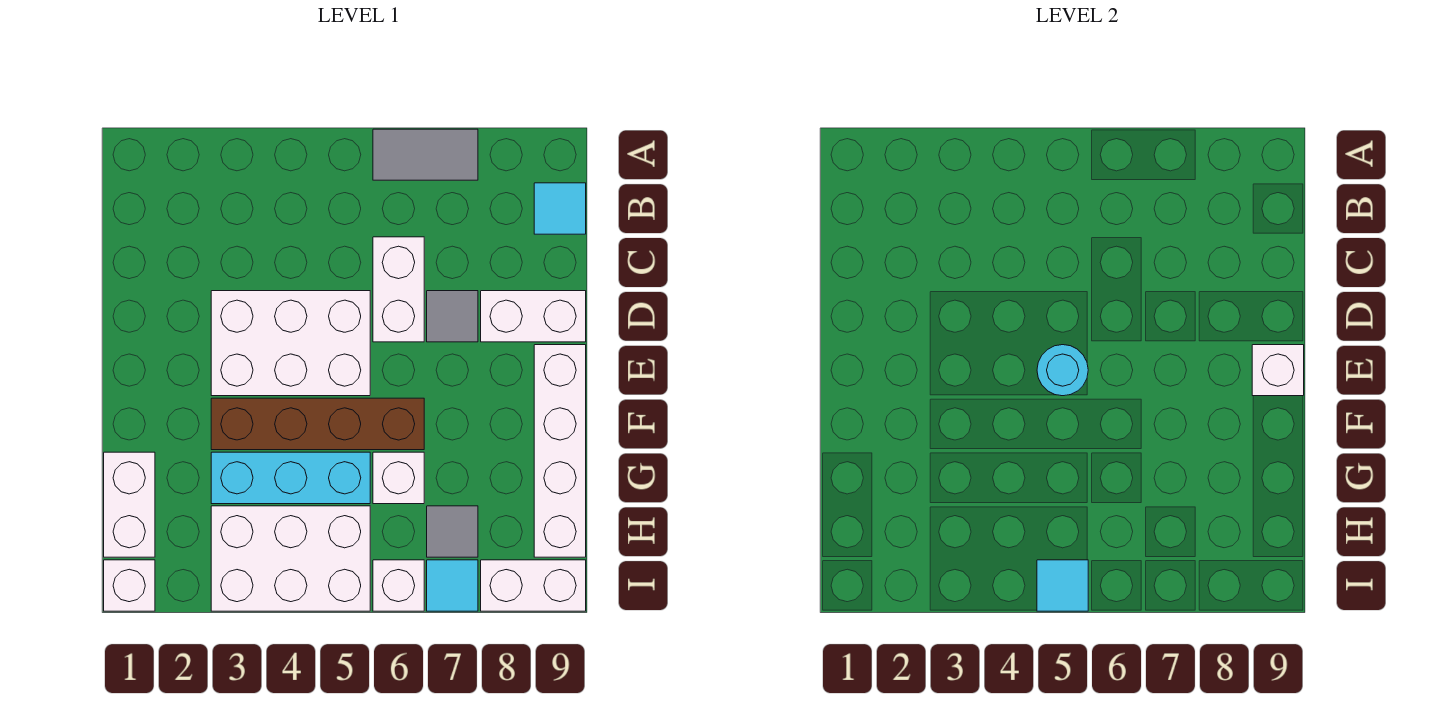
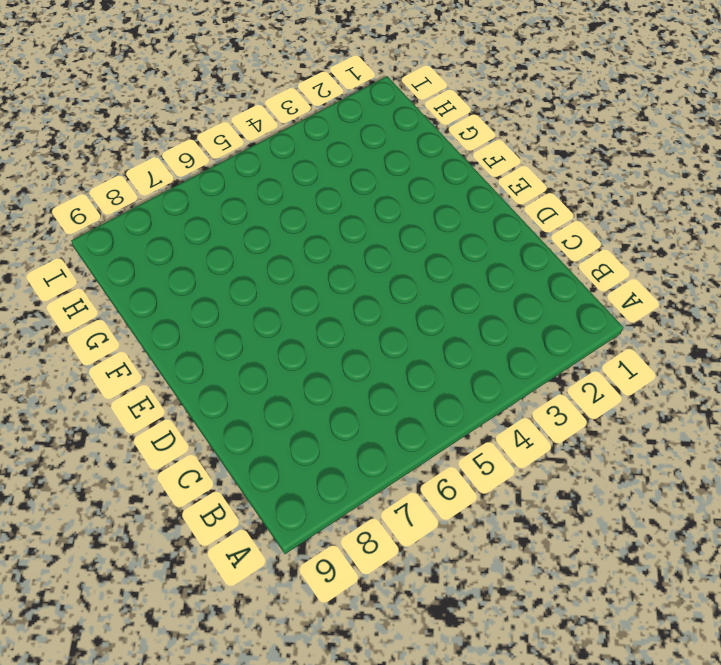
none -> grey tile A6:A7 level 1
none -> cyan tile B9 level 1
none -> white brick C6:D6 level 1

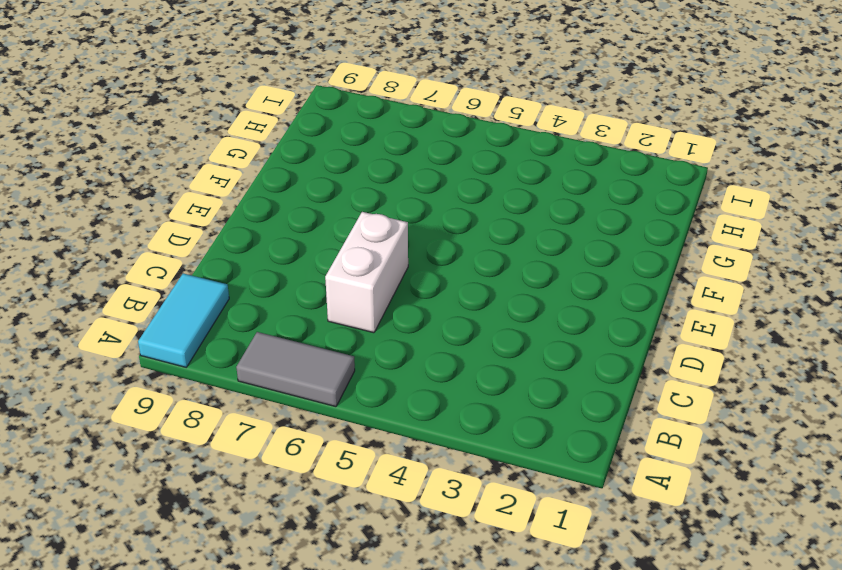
cyan tile A9:B9 level 1 -> cyan tile B9 level 1
none -> white brick D3:E5 level 1
none -> grey tile D7 level 1
none -> white brick D8:D9 level 1

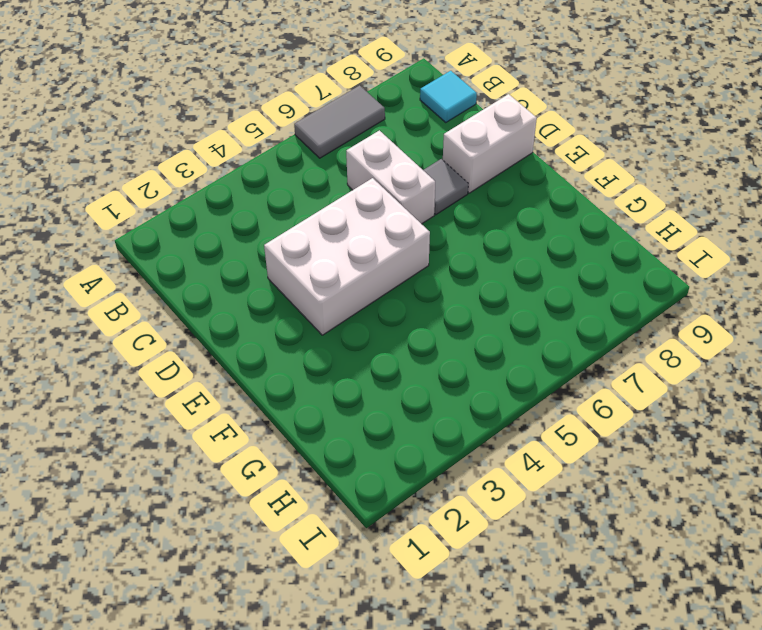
none -> white brick E9:H9 level 1
none -> brown brick F3:F6 level 1
none -> white brick G1:H1 level 1

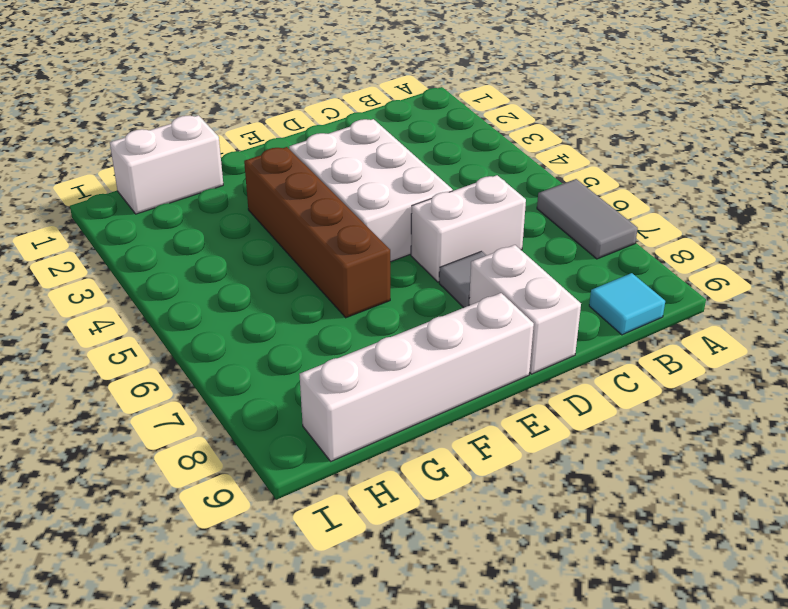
none -> cyan brick G3:G5 level 1
none -> white brick G6 level 1
none -> white brick H3:I5 level 1

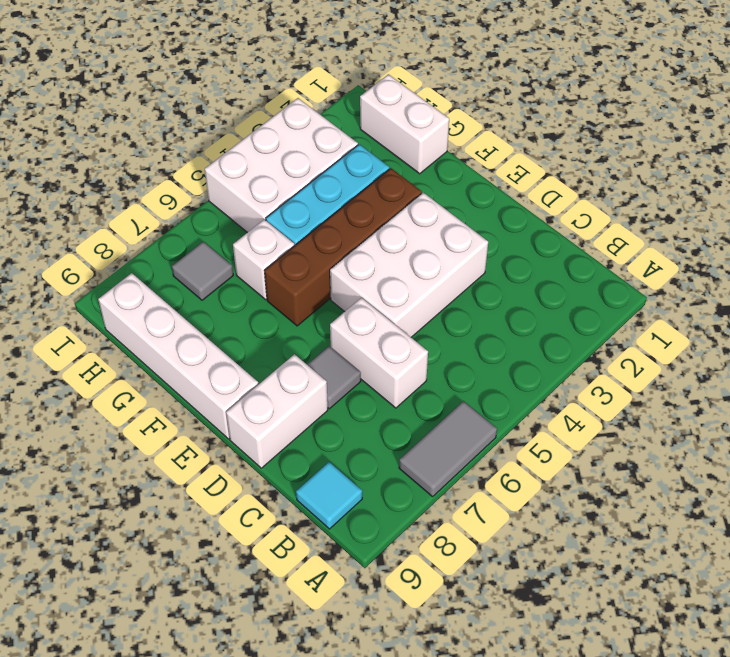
none -> white brick I1 level 1
none -> white brick I6 level 1
none -> cyan tile I7 level 1

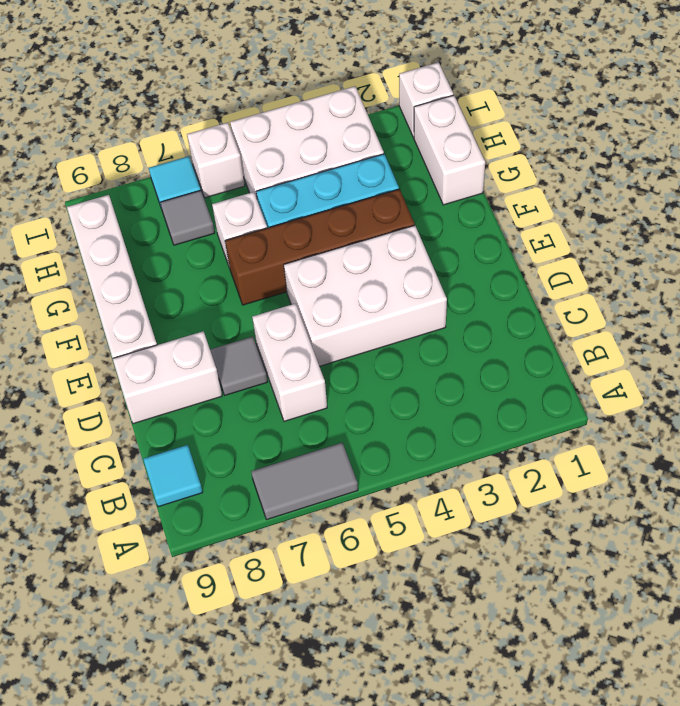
none -> white brick I8:I9 level 1
none -> cyan round brick E5 level 2
none -> white brick E9 level 2

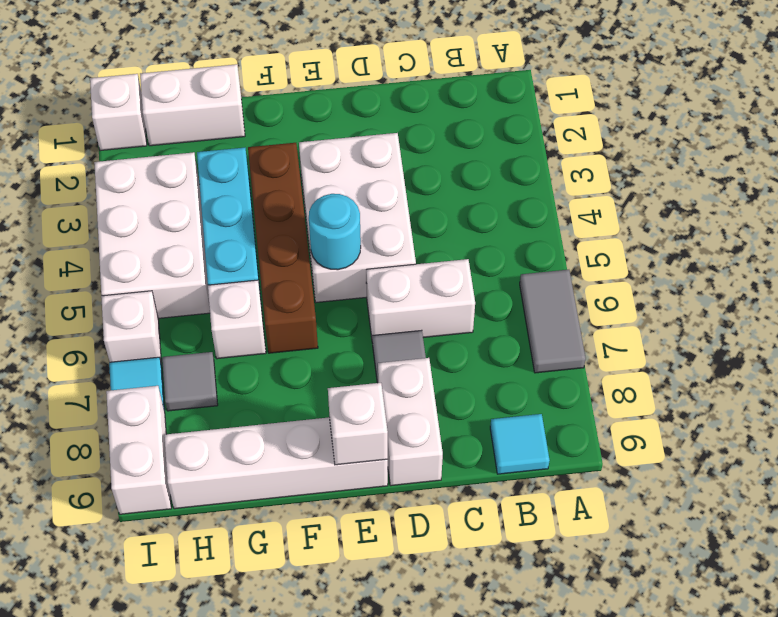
none -> cyan tile I5 level 2

